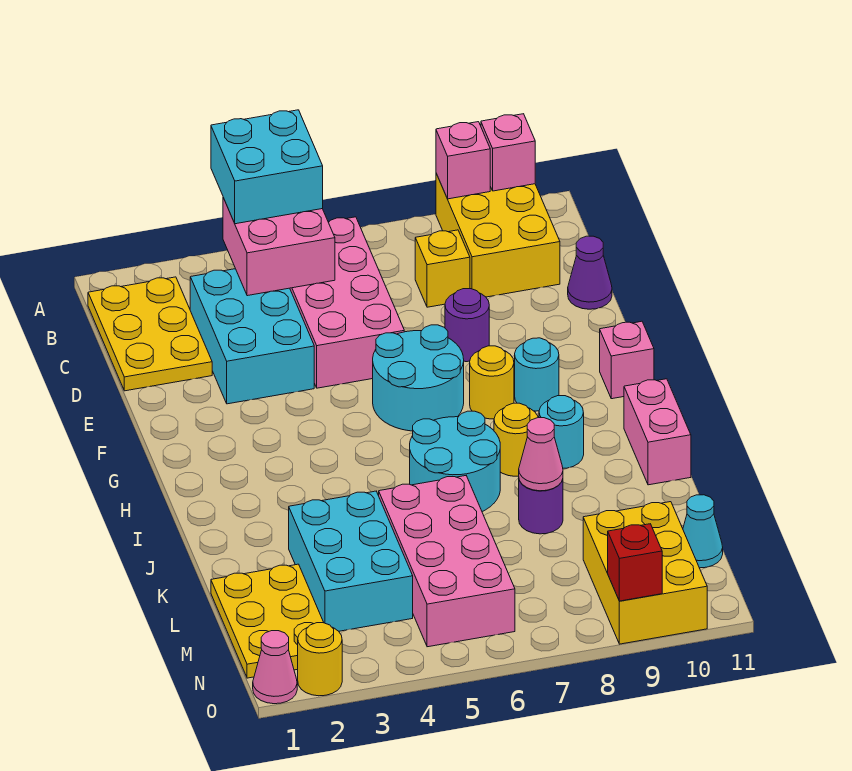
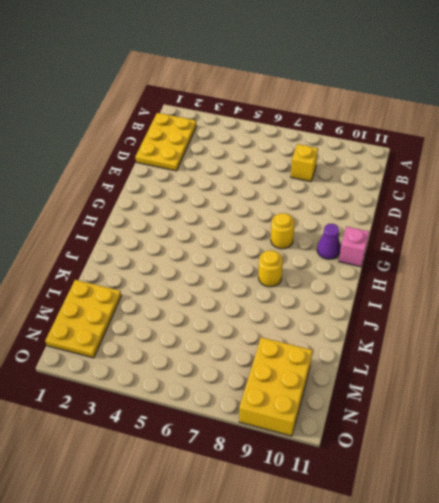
purple cone G10 level 1 -> purple cone D11 level 1
none -> yellow brick A9:C10 level 1
none -> pink brick B5:E6 level 1
none -> cyan brick C3:E4 level 1

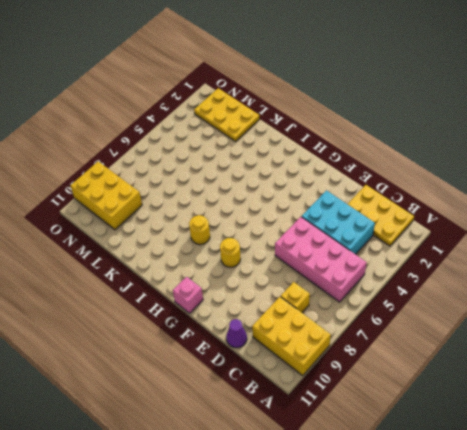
none -> purple round brick E8 level 1
none -> cyan round brick F6:G7 level 1
none -> cyan round brick G9 level 1

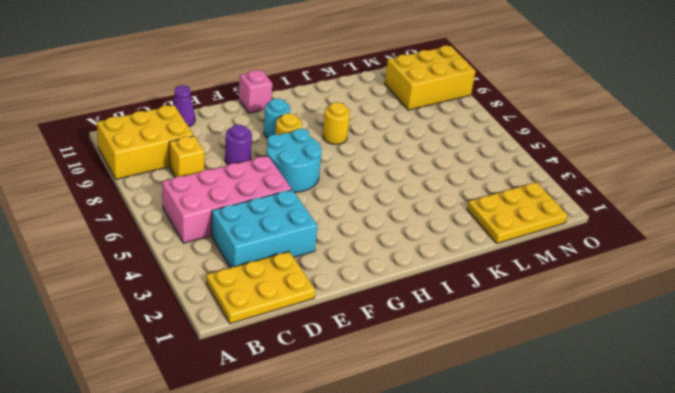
none -> cyan round brick I6:J7 level 1
none -> cyan round brick I9 level 1
none -> pink brick I11:J11 level 1

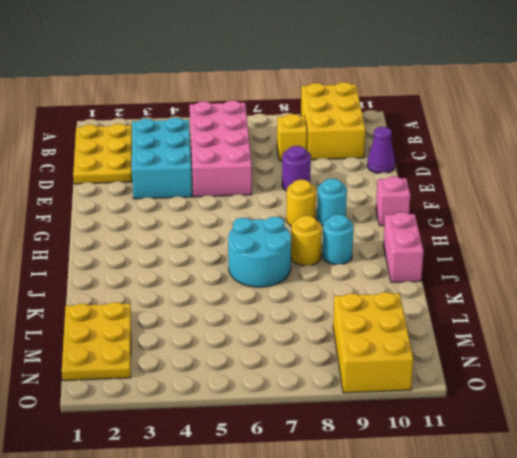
none -> cyan round brick F6:G7 level 1
none -> cyan brick K3:M4 level 1
none -> pink brick K5:N6 level 1

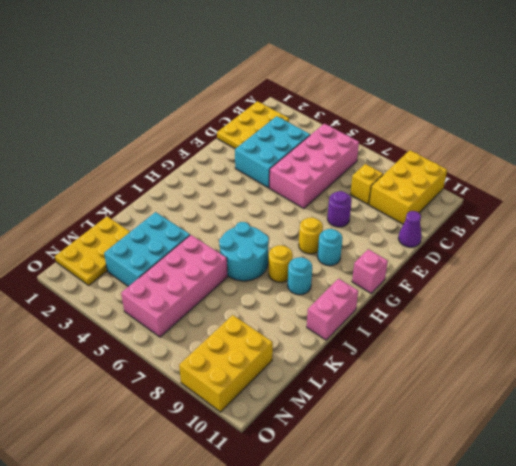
none -> cyan round brick F6:G7 level 1
none -> purple round brick K8 level 1
none -> cyan cone M11 level 1

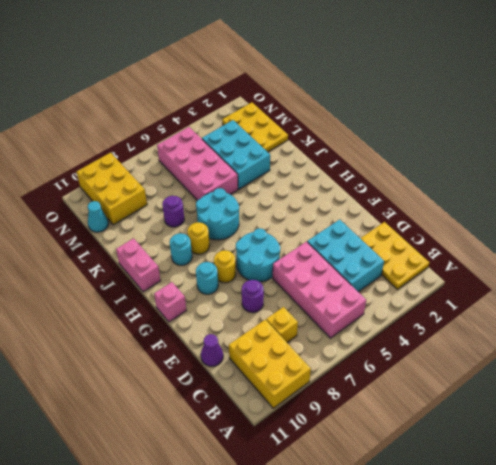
none -> pink cone O1 level 1
none -> yellow round brick O2 level 1
none -> pink brick A9 level 2

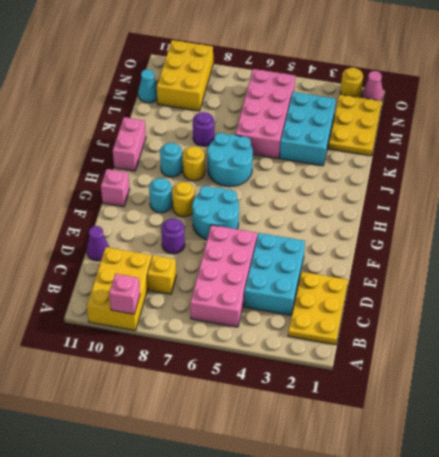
none -> pink brick A10 level 2
none -> pink brick B4:C5 level 2
none -> pink cone K8 level 2

